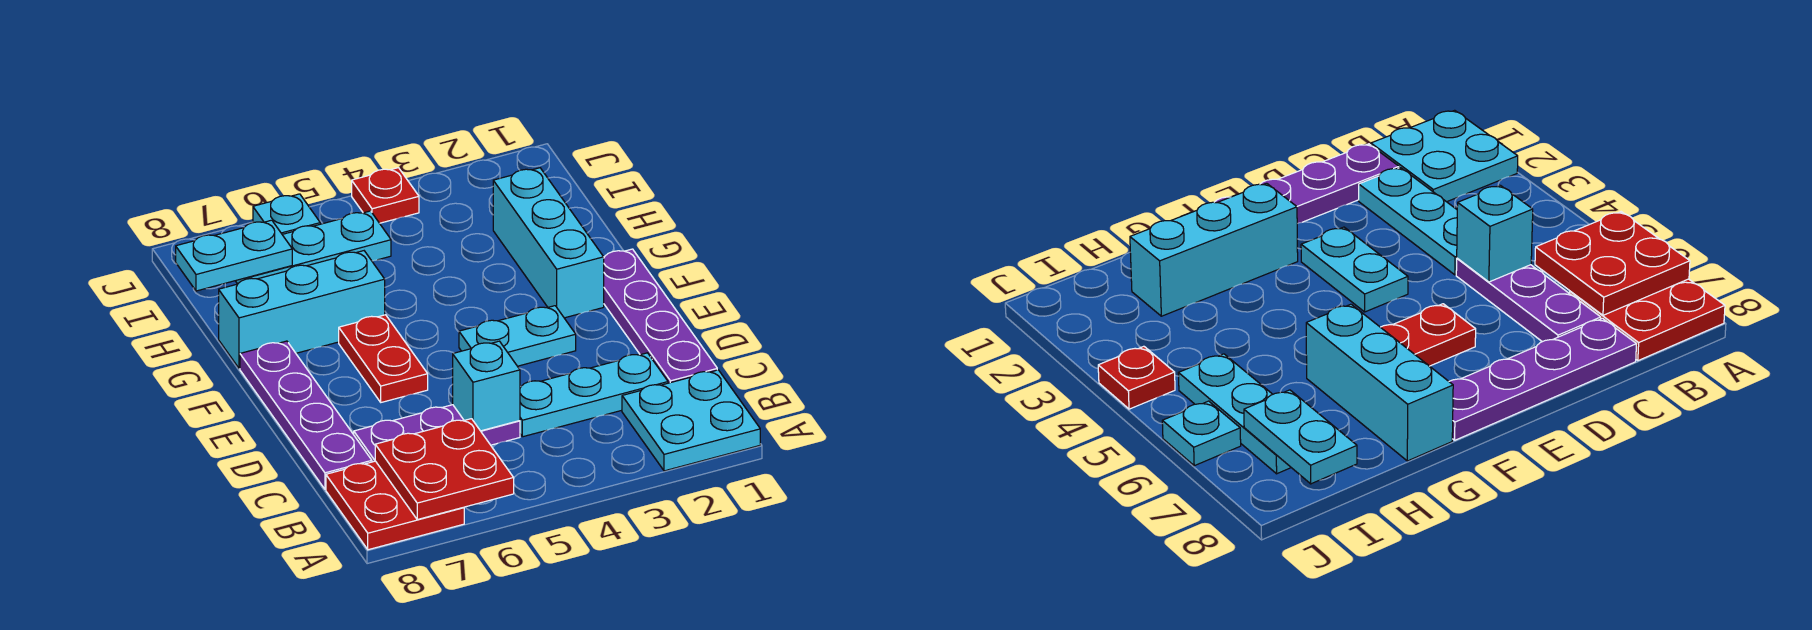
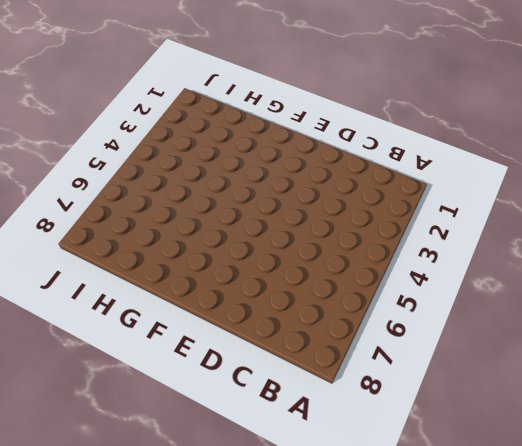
none -> cyan plate A1:B2 level 1
none -> red plate A7:B8 level 1
none -> purple plate C1:F1 level 1

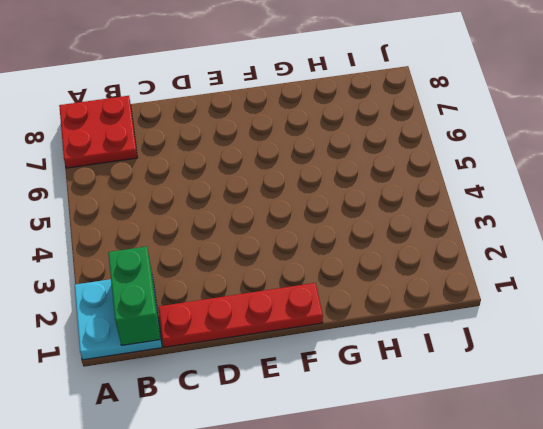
green brick B1:B2 level 2 -> none
red plate C1:F1 level 1 -> purple plate C1:F1 level 1
none -> cyan plate C2:C4 level 1
none -> purple plate C5:C7 level 1
none -> purple plate C8:F8 level 1

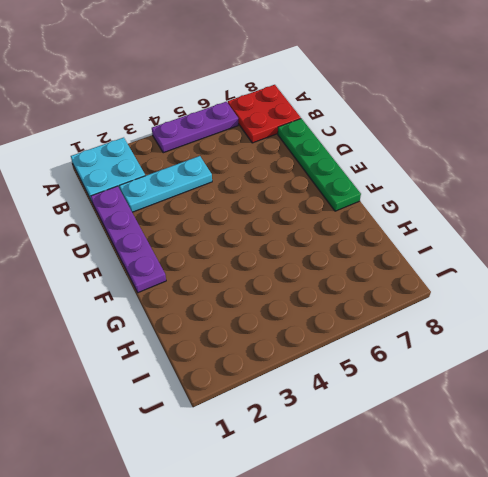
purple plate A4:A6 level 1 -> purple plate C5:C7 level 1
green plate C8:F8 level 1 -> purple plate C8:F8 level 1
none -> cyan plate E3:E4 level 1
none -> red plate E6:F6 level 1
none -> cyan brick F2:H2 level 1

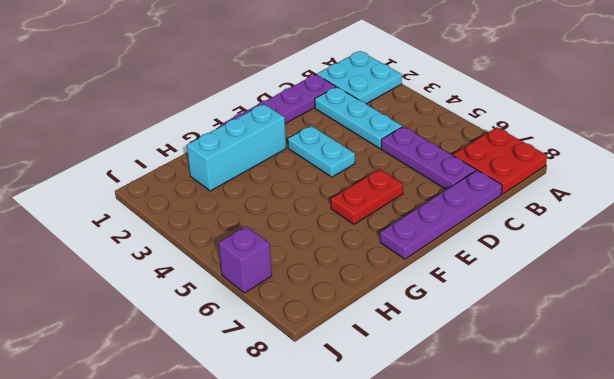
purple brick J6 level 1 -> cyan plate J6 level 1
none -> cyan brick G6:G8 level 1
none -> cyan plate I5:I7 level 1
none -> red plate J4 level 1

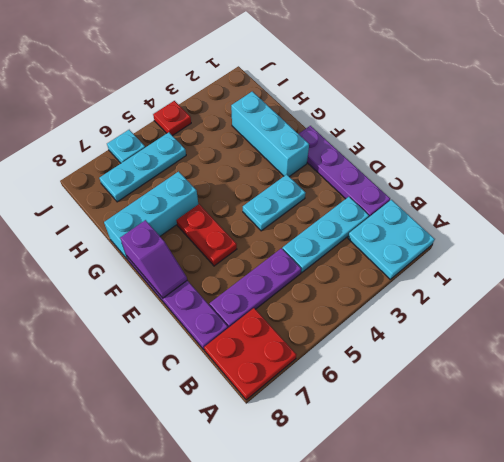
purple slope E8:F8 level 2 top F -> none
none -> red plate A6:B7 level 2
none -> cyan brick C5 level 2
none -> cyan plate I7:I8 level 2

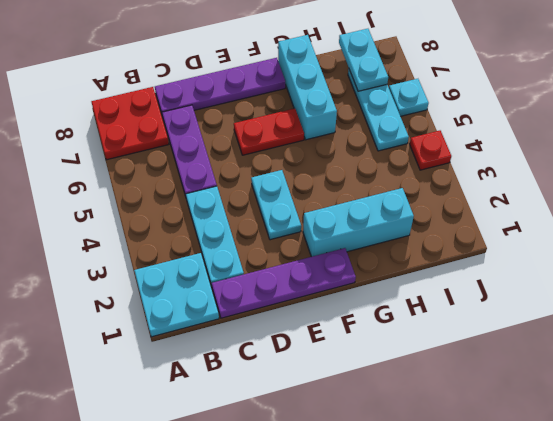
none -> red plate A6:B7 level 2
none -> cyan brick C5 level 2

